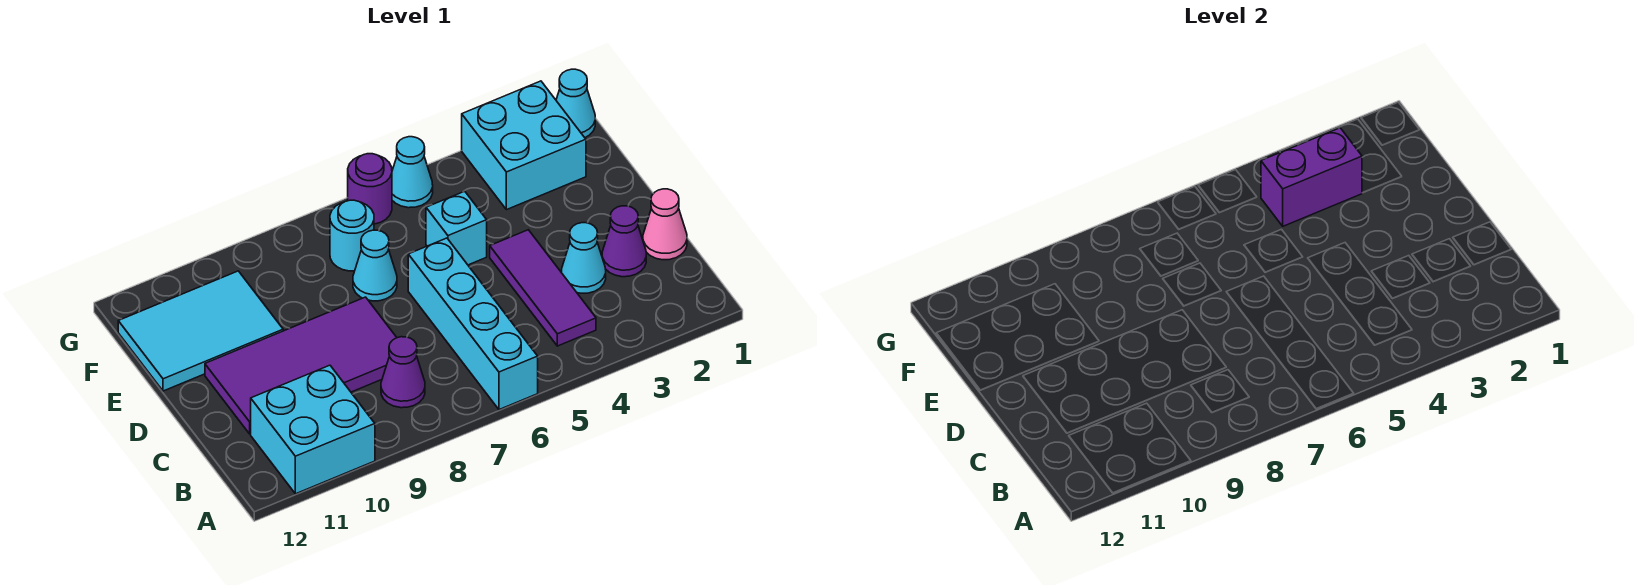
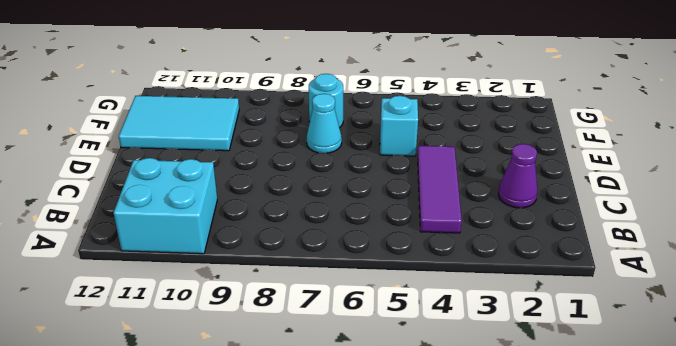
none -> cyan brick A6:D6 level 1
none -> purple cone B8 level 1
none -> pink cone C1 level 1

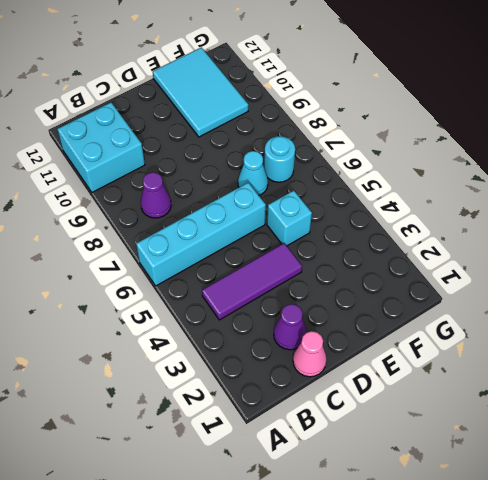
none -> cyan cone C3 level 1
none -> purple tile C8:D11 level 1
none -> cyan brick F2:G3 level 1

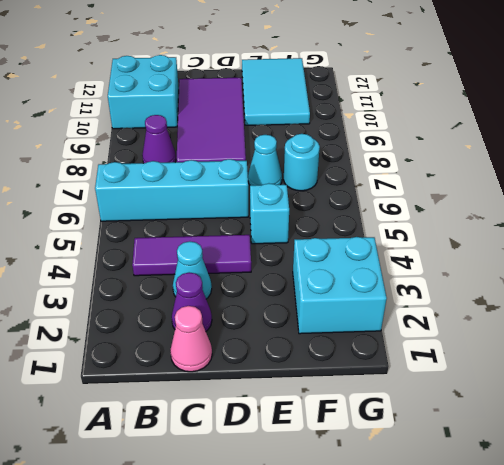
none -> cyan cone G1 level 1
none -> cyan cone G5 level 1
none -> purple round brick G6 level 1

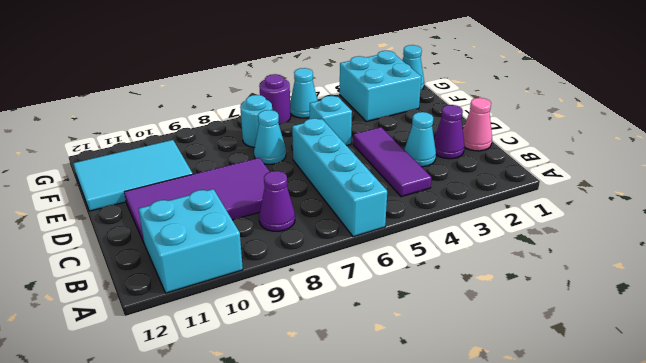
none -> purple brick F3:F4 level 2

